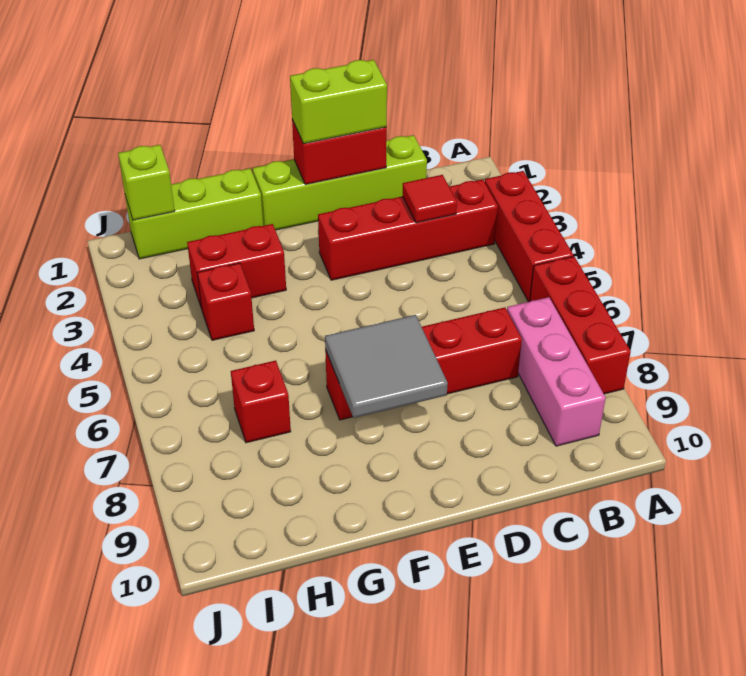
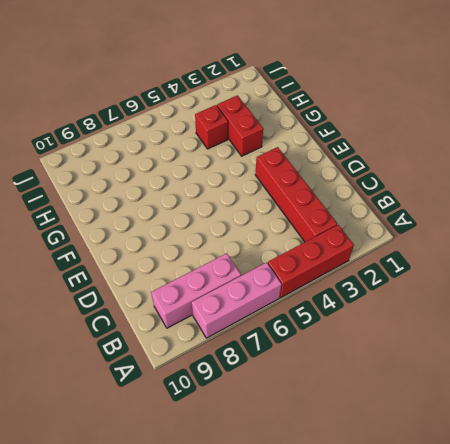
pink brick A6:A8 level 1 -> red brick A6:A8 level 1
none -> lime brick C1:F1 level 1
none -> red brick C7:F7 level 1
none -> lime brick G1:I1 level 1

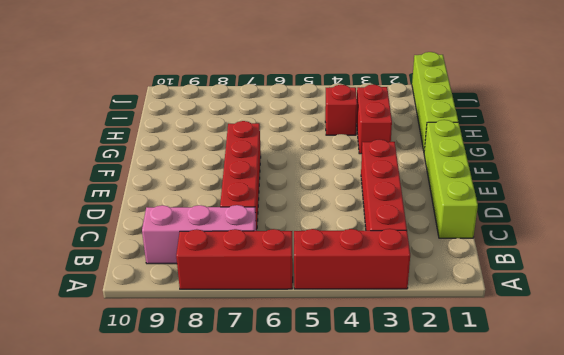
lime brick G1:J1 level 1 -> lime brick G1:I1 level 1
none -> red brick H7 level 1
none -> red tile C3 level 2
none -> red brick D1:E1 level 2

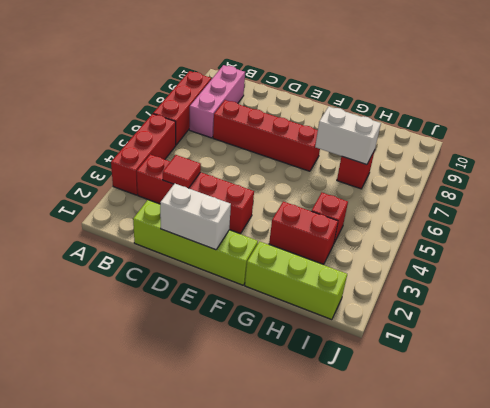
white brick D1:E1 level 2 -> red brick D1:E1 level 2
white brick G7:H7 level 2 -> none
none -> grey tile E7:F8 level 2
none -> lime brick I1 level 2
none -> lime brick D1:E1 level 3

